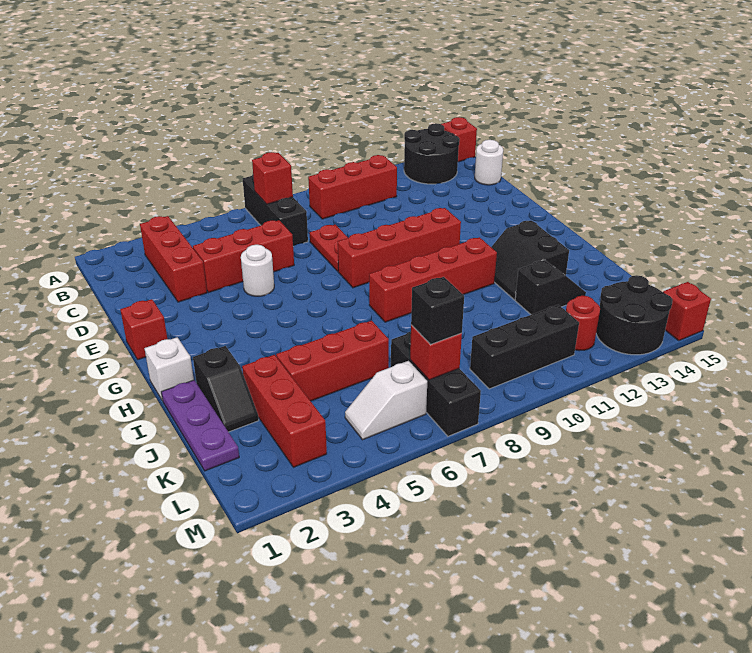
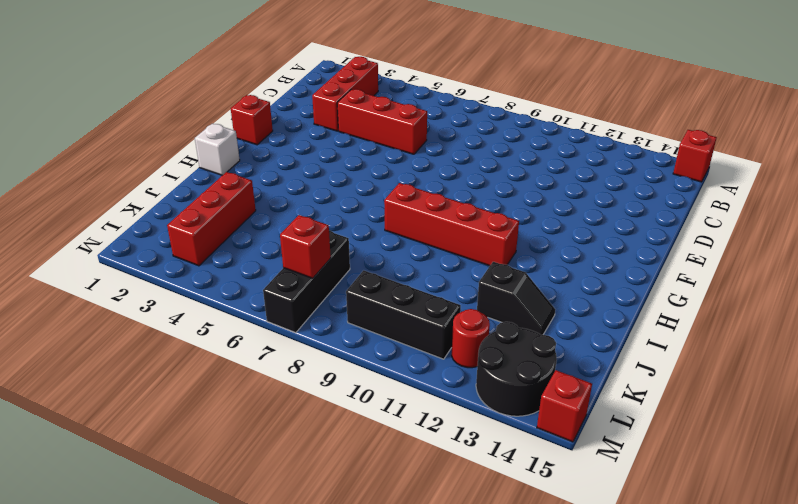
none -> black brick A7:C7 level 1
none -> black round brick A13:B14 level 1
none -> red brick B9:B11 level 1

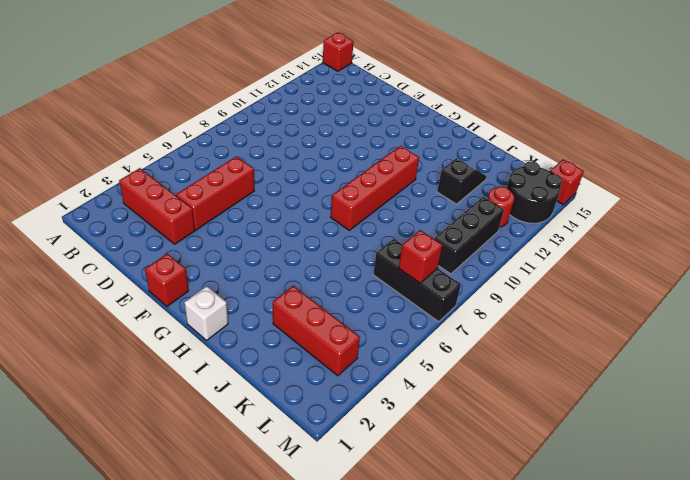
none -> black brick A7:C7 level 1
none -> black round brick A13:B14 level 1
none -> red brick B9:B11 level 1

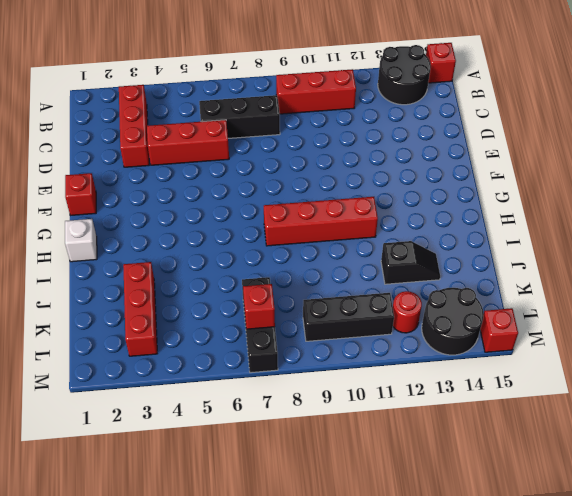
black brick C6:C8 level 1 -> black brick A7:C7 level 1
none -> white round brick C15 level 1
none -> red plate D8:E8 level 1
none -> white round brick E5 level 1

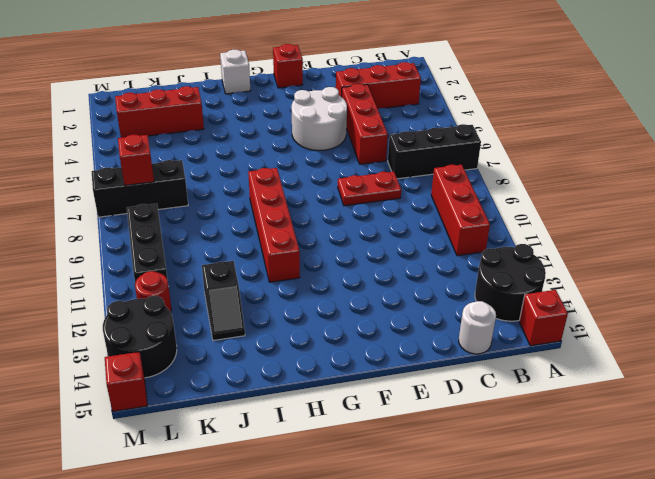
white round brick E4:F5 level 1 -> white round brick E5 level 1
none -> red brick F8:F11 level 1
none -> black slope H12:I13 level 1 top 13
none -> purple plate I1:K1 level 1

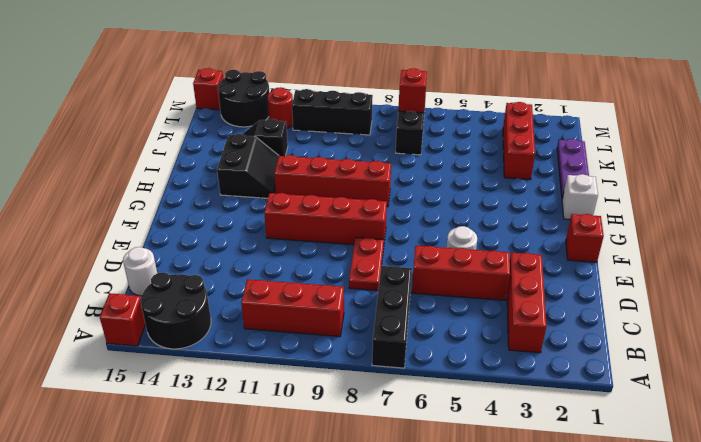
none -> black slope I2:J2 level 1 top I
none -> red brick J4:J6 level 1
none -> white slope L5:L6 level 1 top 6

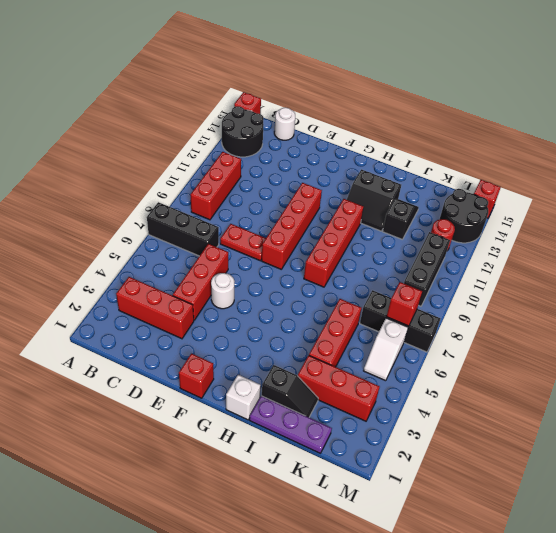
none -> red brick B7 level 2
none -> black brick L7 level 3

